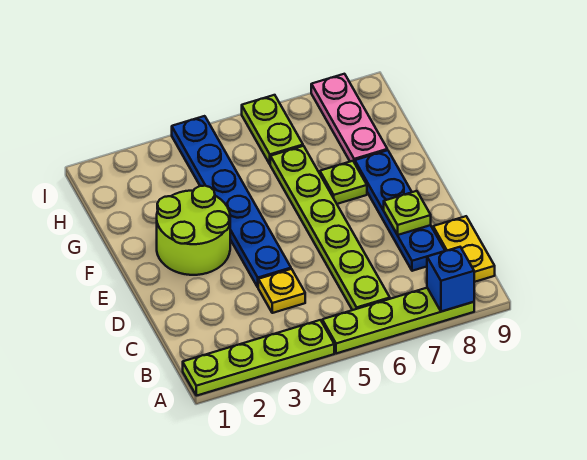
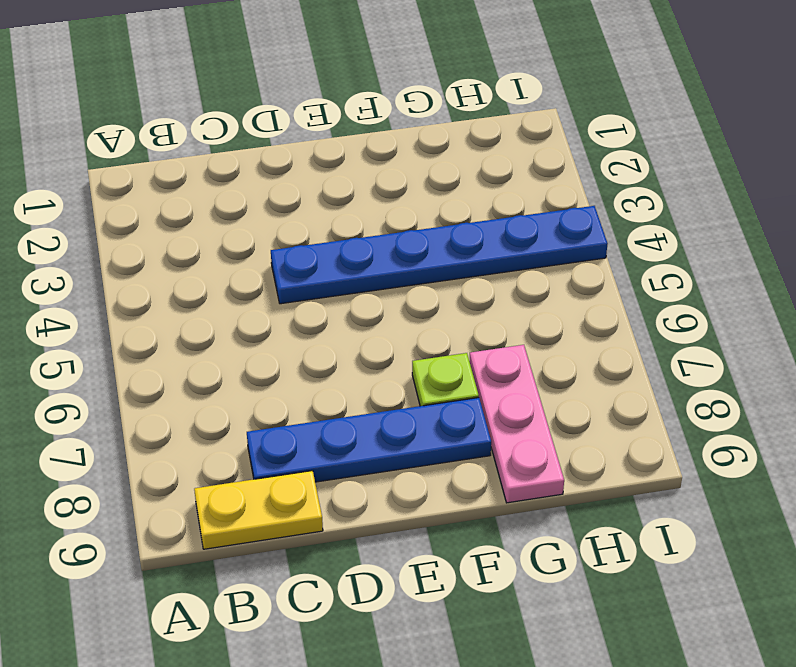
pink plate G7:G9 level 1 -> pink plate G8:I8 level 1
none -> lime plate A1:A4 level 1
none -> lime plate A5:A8 level 1
none -> lime plate B6:G6 level 1

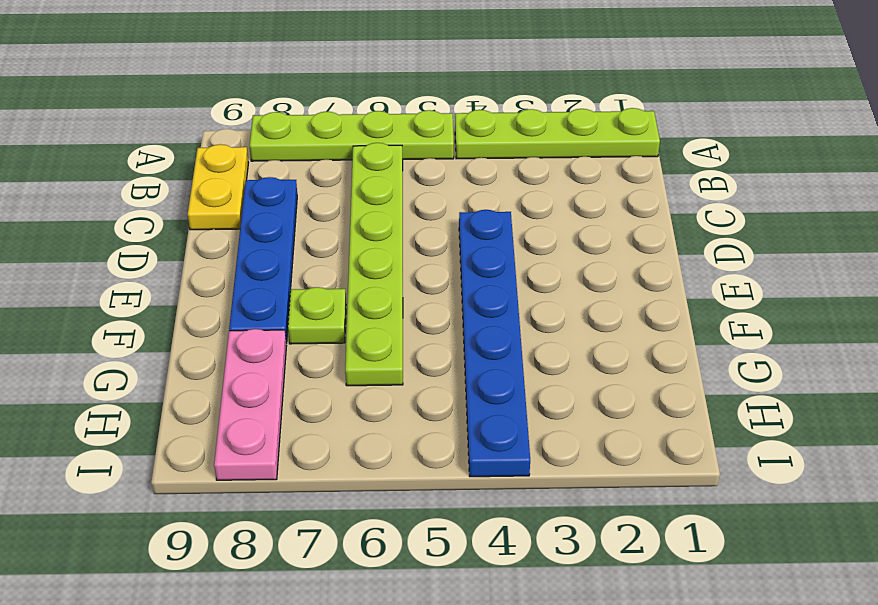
none -> yellow plate C4 level 1
none -> lime round brick E2:F3 level 1
none -> lime plate H6:I6 level 1

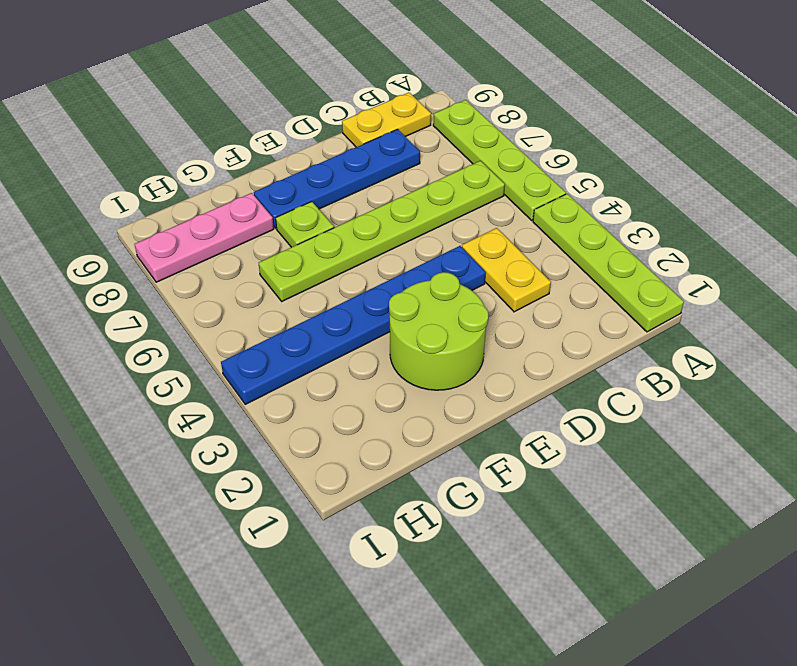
yellow plate C3:C4 level 1 -> yellow plate C4 level 1
none -> lime plate H6:I6 level 1
none -> blue brick A8 level 2
none -> lime plate D8 level 2

